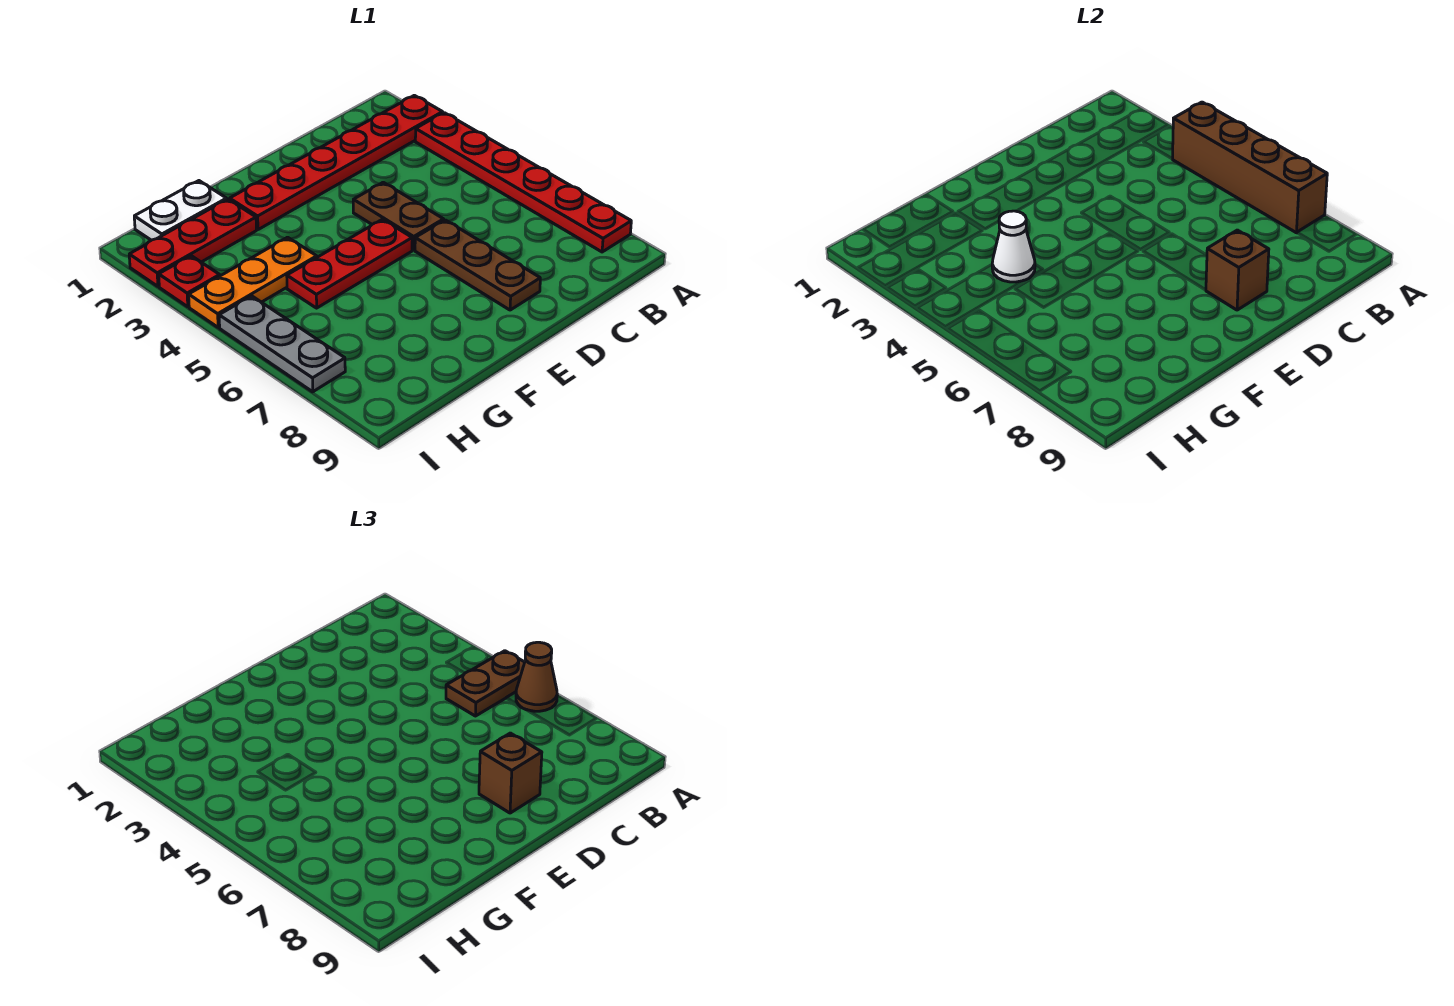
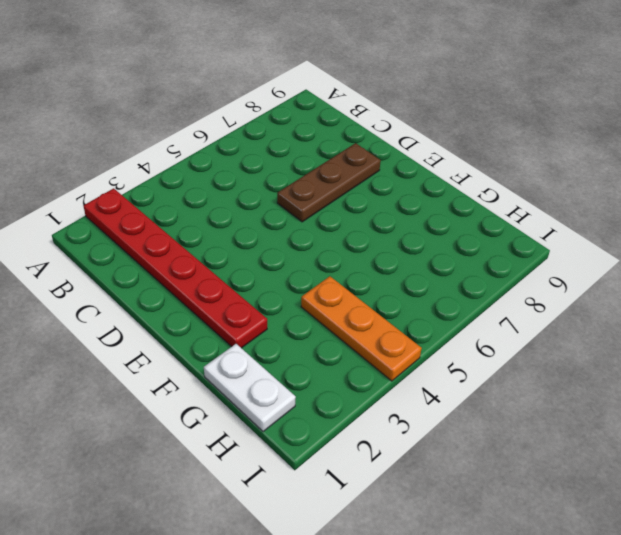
none -> red plate A3:A8 level 1
none -> brown plate D4:D5 level 1
none -> red plate E5:G5 level 1

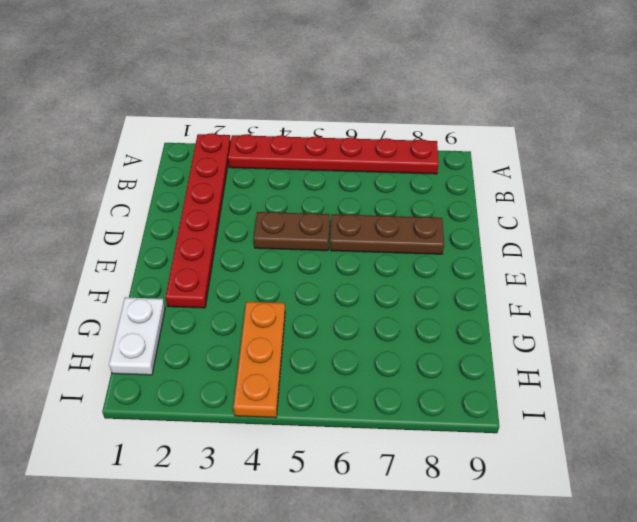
none -> red plate E5:G5 level 1
none -> red plate G2:I2 level 1
none -> red plate I3 level 1

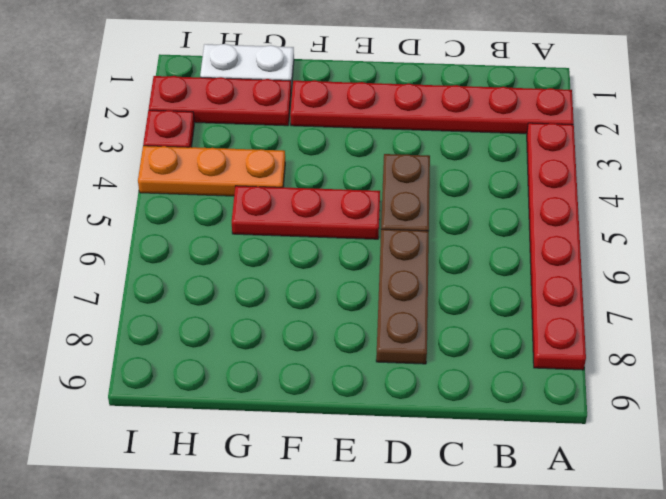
none -> grey plate I5:I7 level 1
none -> brown brick A4:A7 level 2
none -> brown brick D8 level 2

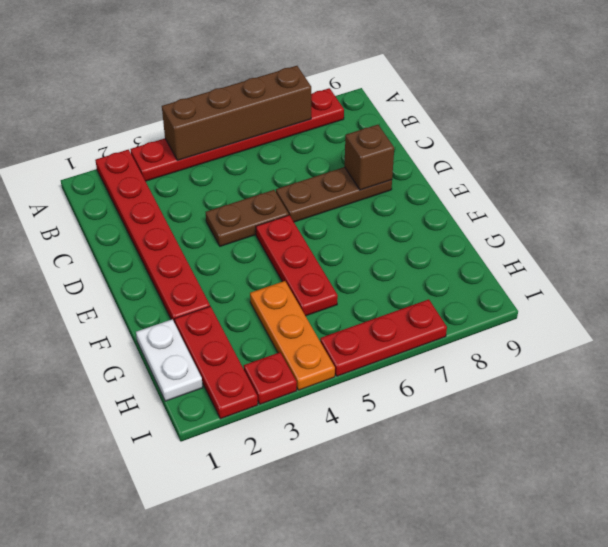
red plate I5:I7 level 1 -> grey plate I5:I7 level 1
none -> white cone G4 level 2
none -> brown plate A5:B5 level 3
none -> brown cone A6 level 3

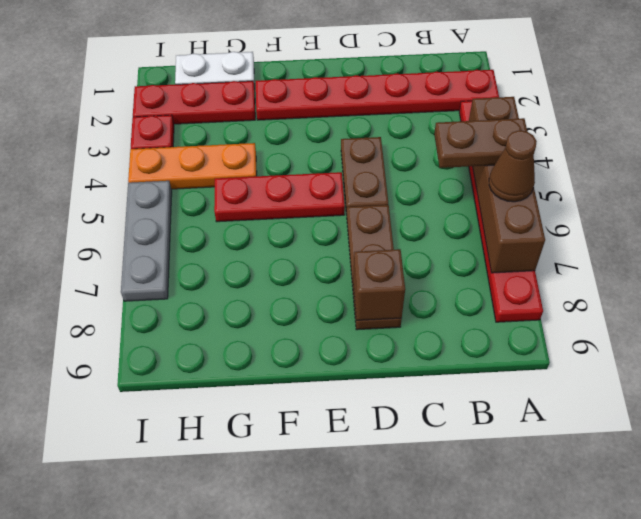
none -> white cone G4 level 2
none -> brown brick D8 level 3

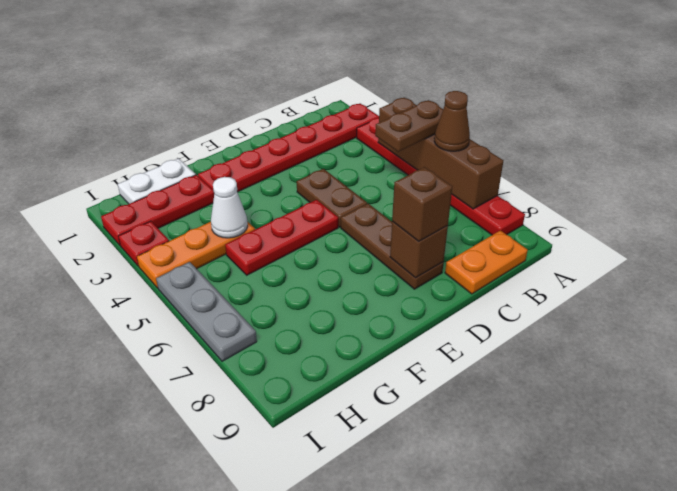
orange plate B9:C9 level 1 -> none

